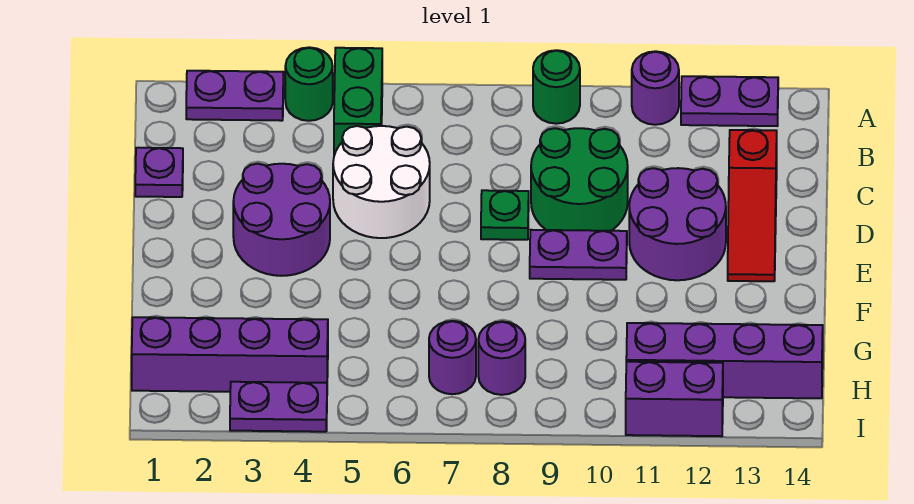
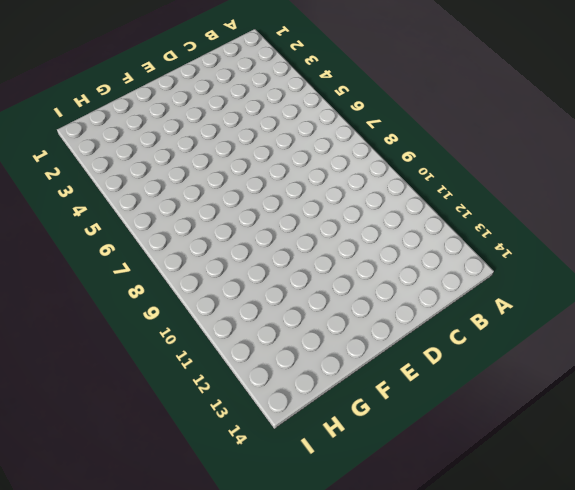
none -> purple plate A2:A3 level 1
none -> green round brick A4 level 1
none -> green brick A5:B5 level 1

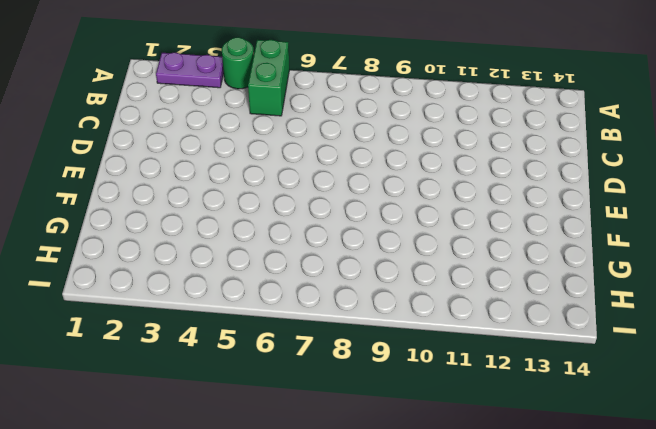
none -> green round brick A9 level 1
none -> purple round brick A11 level 1
none -> purple plate A12:A13 level 1

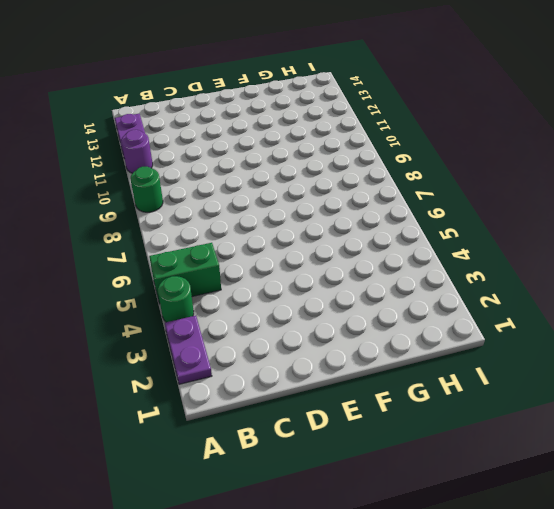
none -> purple plate C1 level 1
none -> white round brick C5:D6 level 1
none -> green round brick C9:D10 level 1

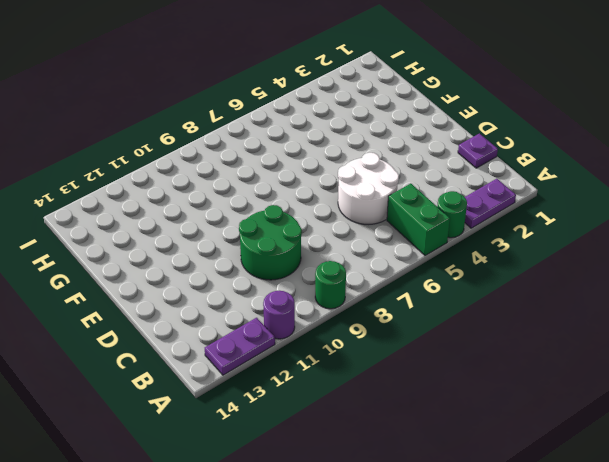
none -> red slope C13:E13 level 1 top C
none -> purple round brick D3:E4 level 1
none -> green plate D8 level 1

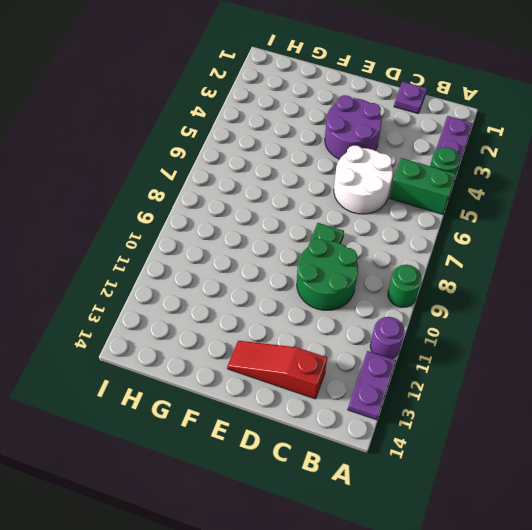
none -> purple round brick D11:E12 level 1
none -> purple plate E9:E10 level 1
none -> purple brick H1:H4 level 1

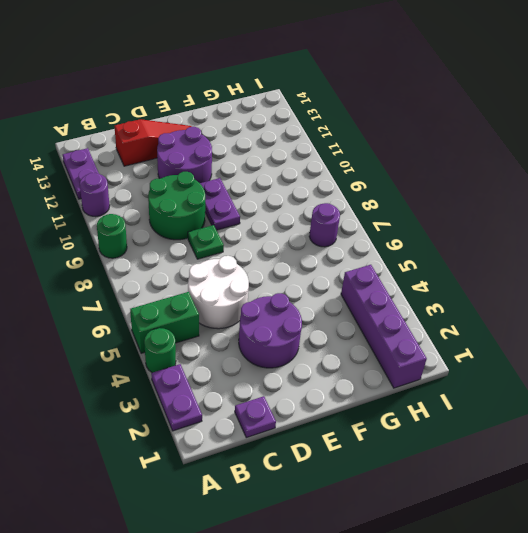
none -> purple round brick H8 level 1
none -> purple brick H11:H14 level 1
none -> purple plate I3:I4 level 1

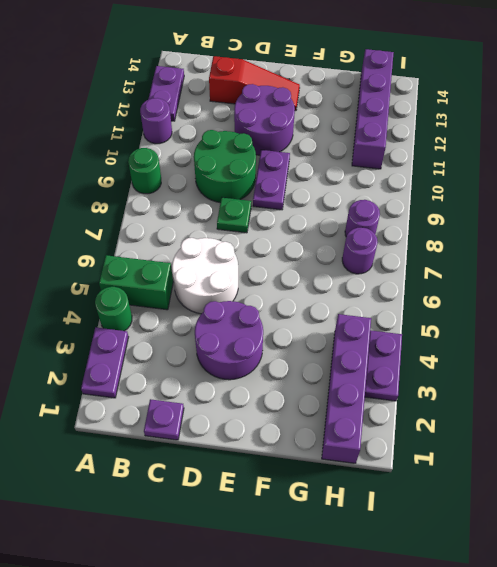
none -> purple brick I11:I12 level 1

